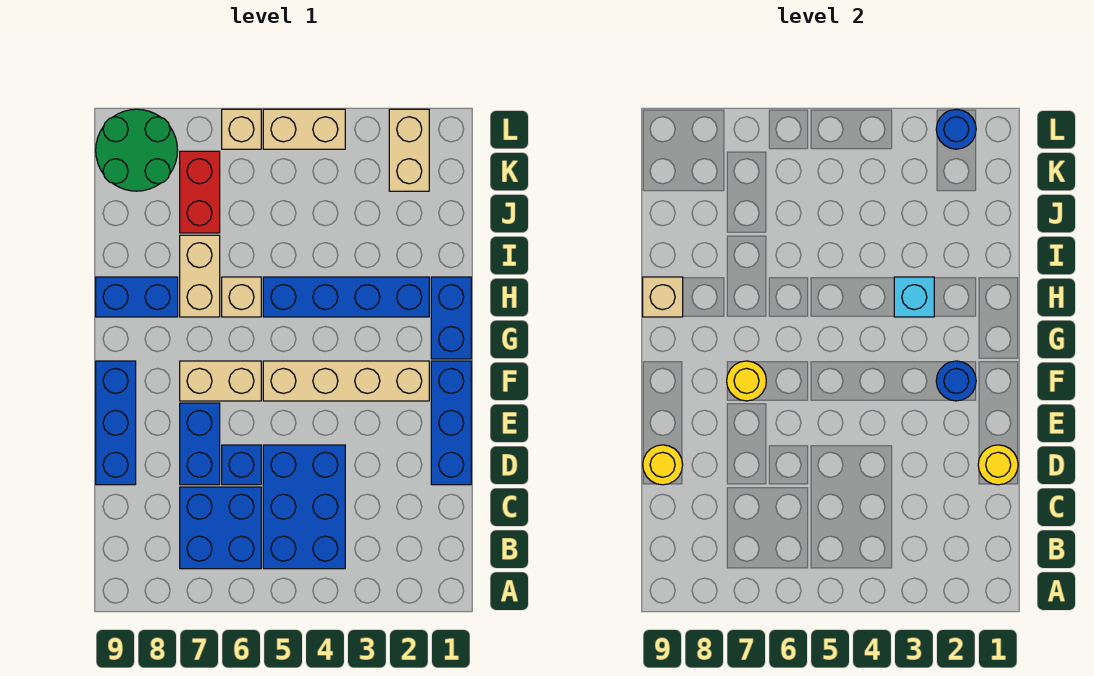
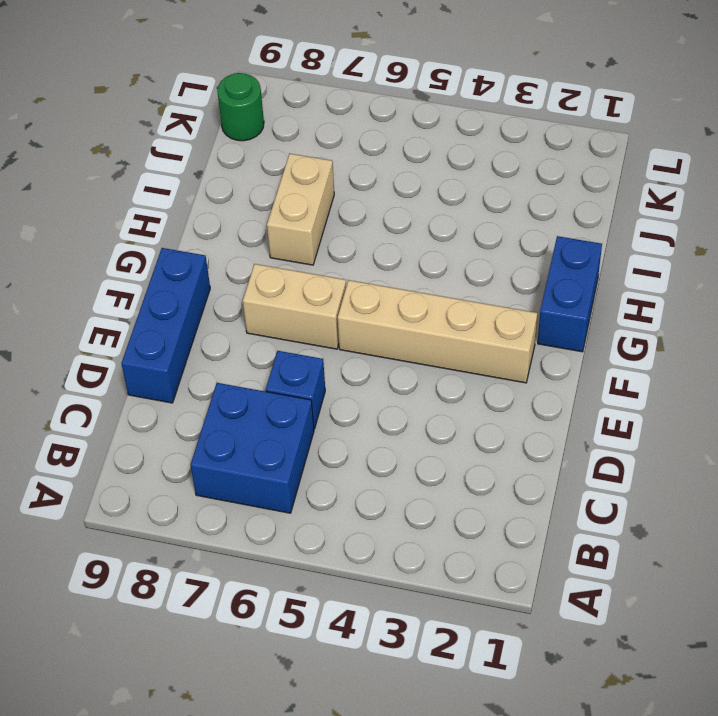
green round brick K9 level 1 -> green round brick K8:L9 level 1
none -> blue brick B4:D5 level 1
none -> blue brick D1:F1 level 1
none -> blue brick D7:E7 level 1

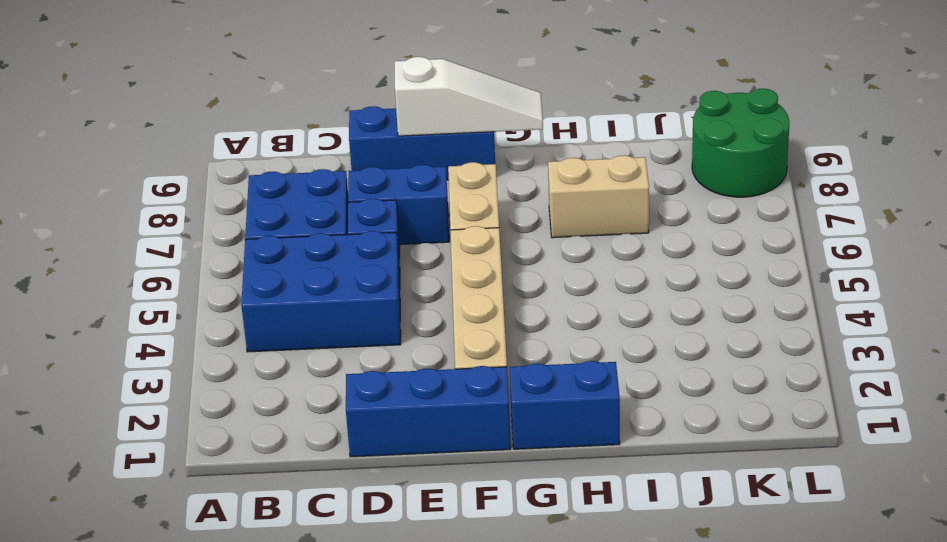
white slope E9:G9 level 2 top E -> none
none -> blue brick H2:H5 level 1
none -> tan brick H6 level 1
none -> blue brick H8:H9 level 1

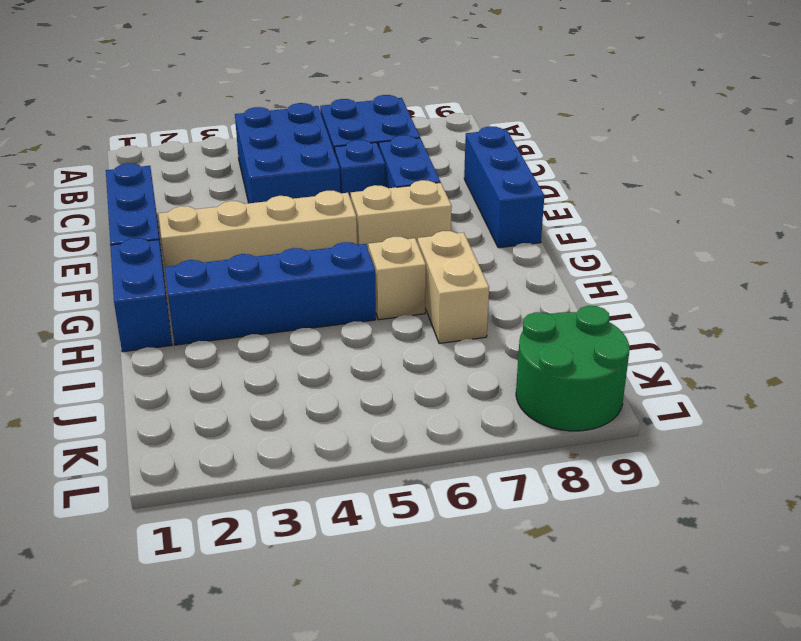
none -> blue brick H8:H9 level 1
none -> red brick J7:K7 level 1
none -> tan brick K2:L2 level 1

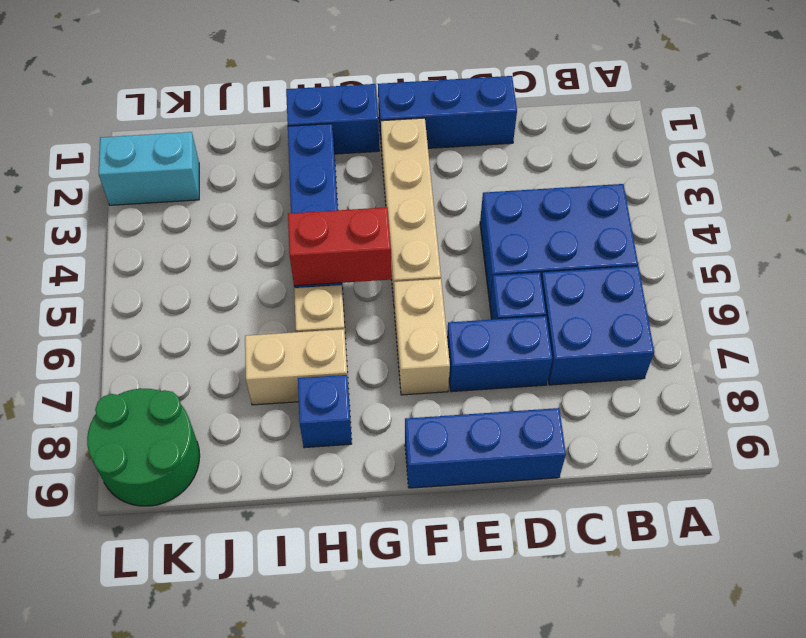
red brick G5:H5 level 2 -> red brick J7:K7 level 1
blue brick H8 level 1 -> blue brick H8:H9 level 1
cyan brick K2:L2 level 1 -> tan brick K2:L2 level 1
none -> tan brick L4:L5 level 1
none -> tan brick L6 level 1
none -> yellow round brick D1 level 2

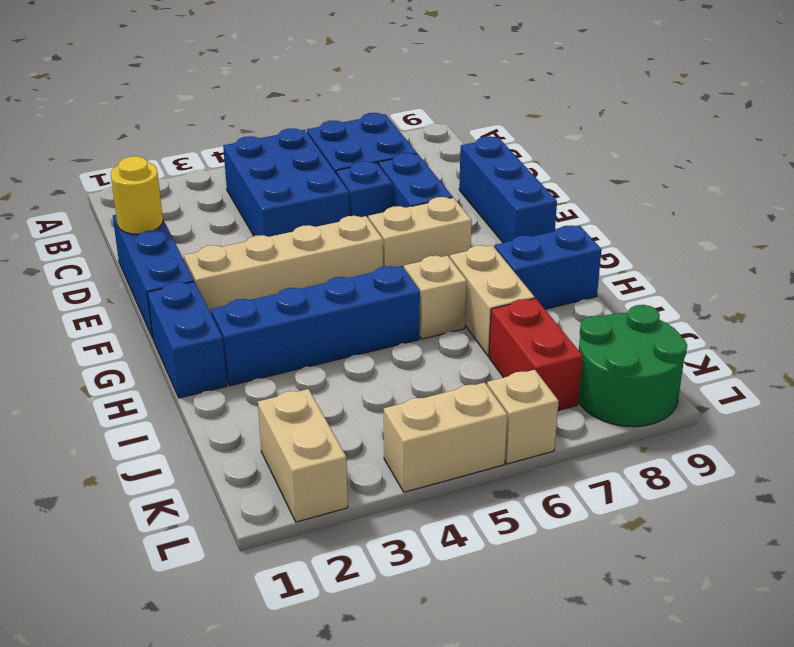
none -> yellow round brick D9 level 2
none -> blue round brick F2 level 2
none -> yellow round brick F7 level 2

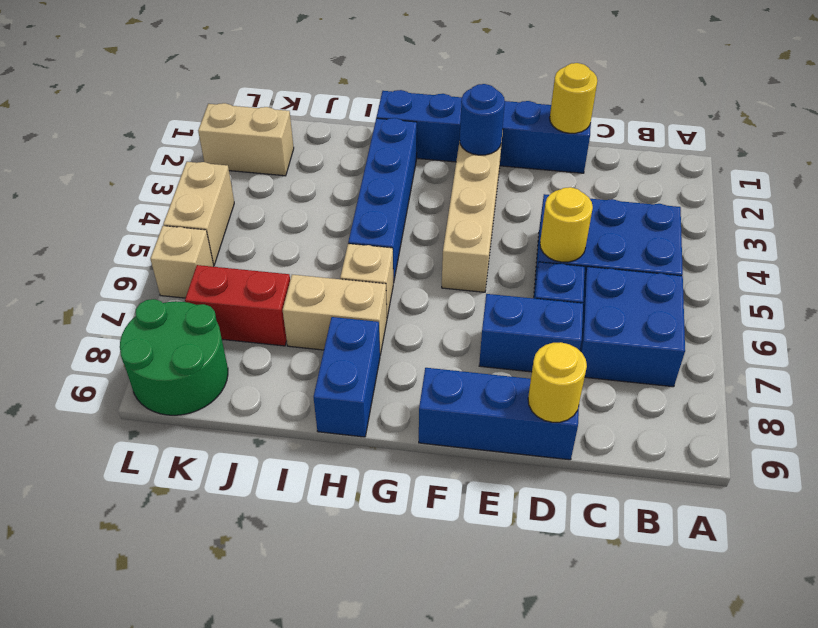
yellow round brick D5 level 2 -> yellow round brick F7 level 2
none -> tan brick F6:F7 level 1
none -> cyan brick H3 level 2
none -> tan brick H9 level 2

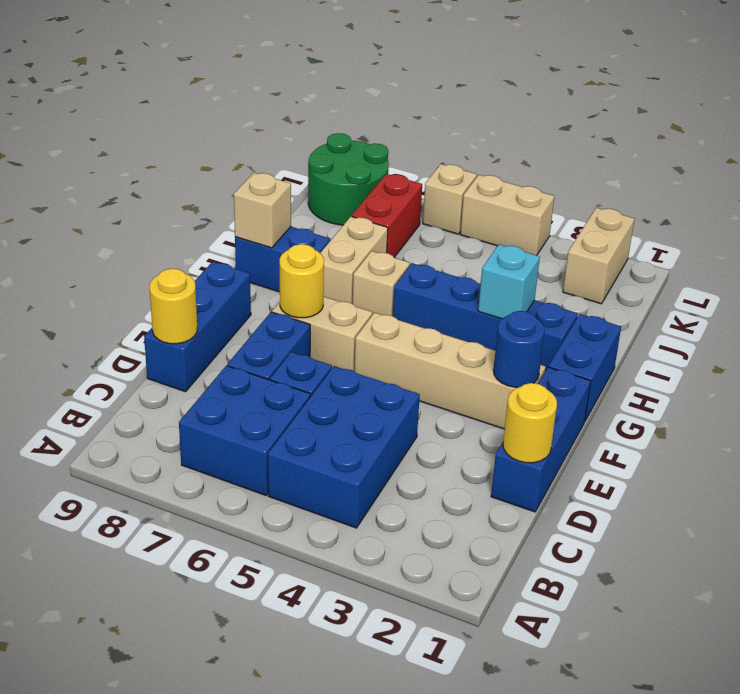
none -> blue round brick L2 level 2

